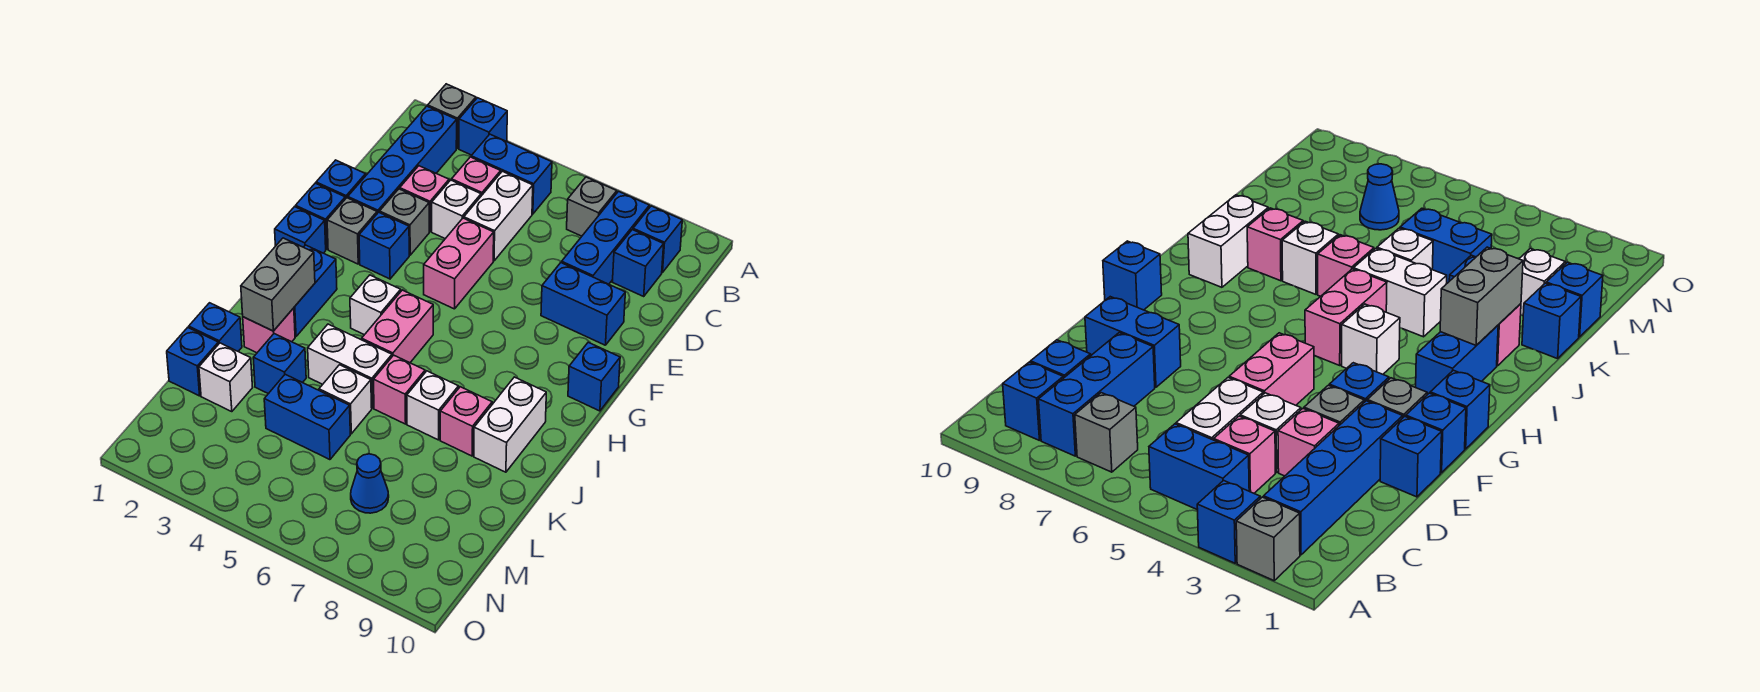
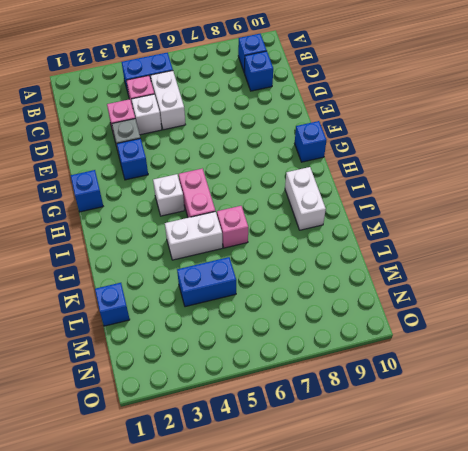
none -> grey brick A2 level 1
none -> blue brick A3 level 1
none -> blue brick B2:E2 level 1
none -> grey brick B7 level 1

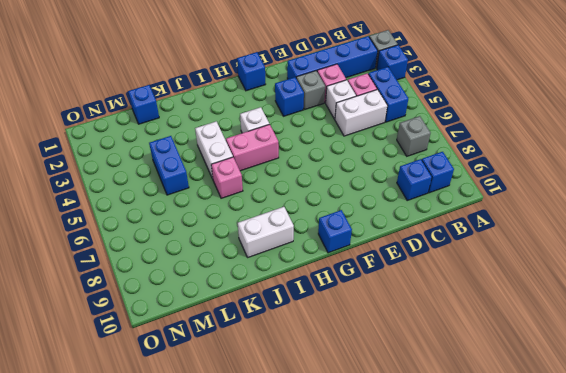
none -> blue brick B8:D8 level 1
none -> blue brick E1 level 1
none -> pink brick E5:F5 level 1
none -> blue brick E8:E9 level 1

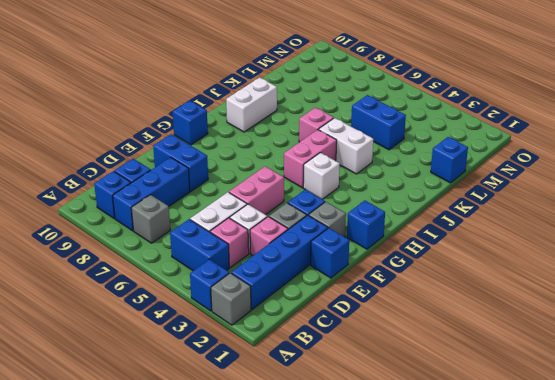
none -> blue brick F1 level 1
none -> blue brick H2:I2 level 1
none -> pink brick J2 level 1
none -> white brick J7 level 1

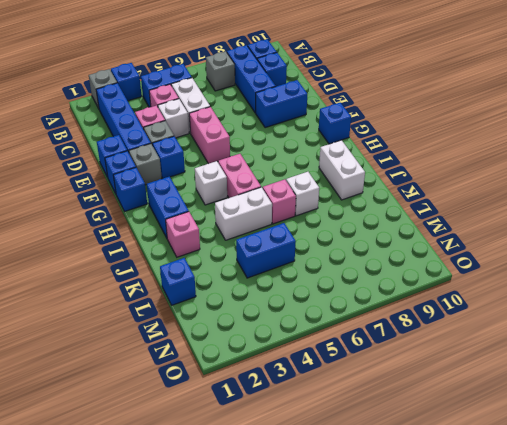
none -> pink brick J8 level 1
none -> blue brick K1 level 1
none -> blue brick K3 level 1
none -> white brick K5 level 1

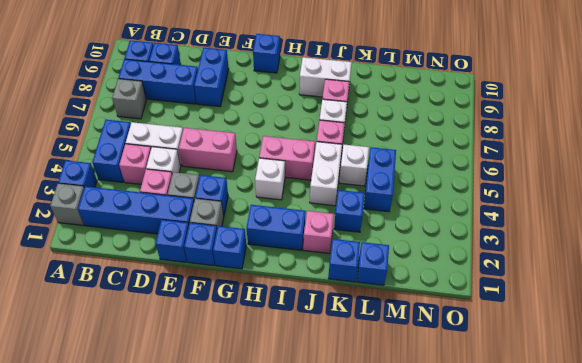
none -> white brick L2 level 1
none -> blue cone M7 level 1
none -> grey brick I2:J2 level 2

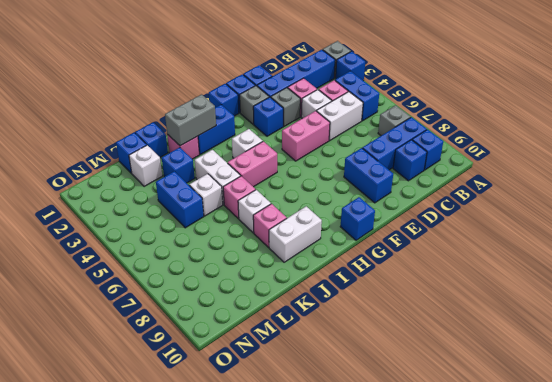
none -> blue cone M7 level 1

